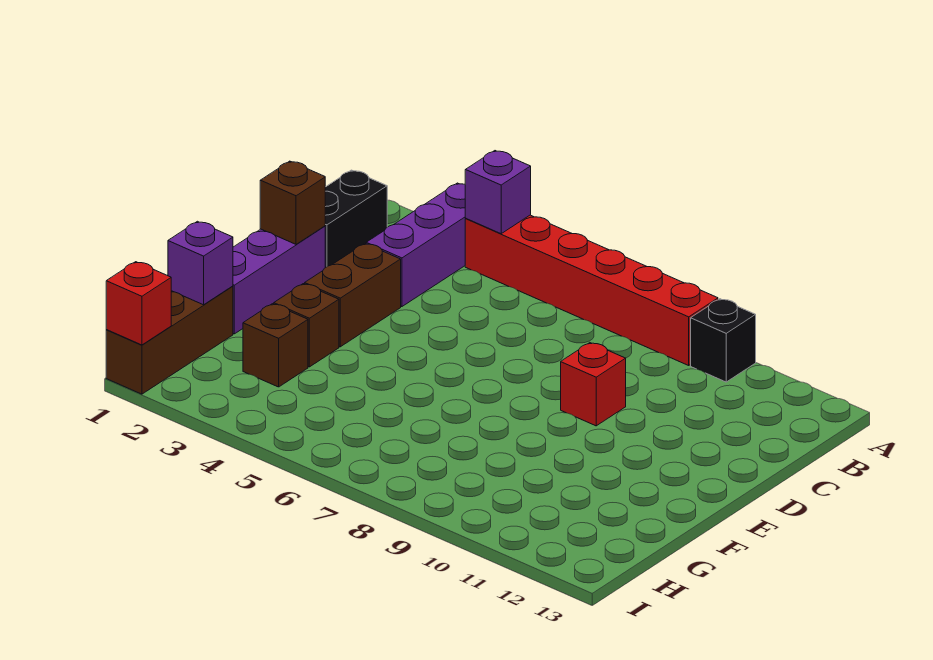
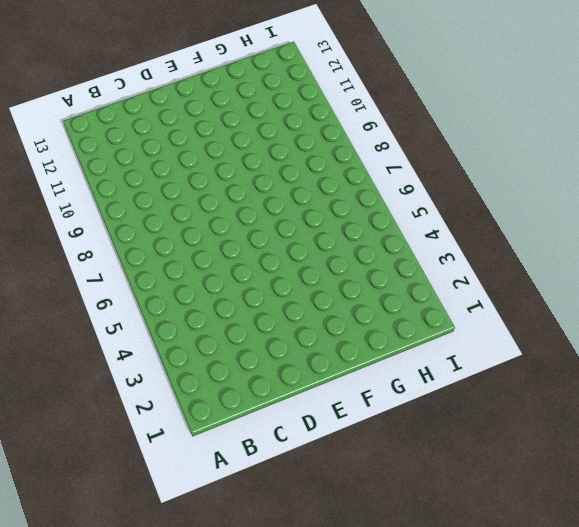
none -> purple brick A3:C3 level 1
none -> red brick A4:A9 level 1
none -> black brick A10 level 1

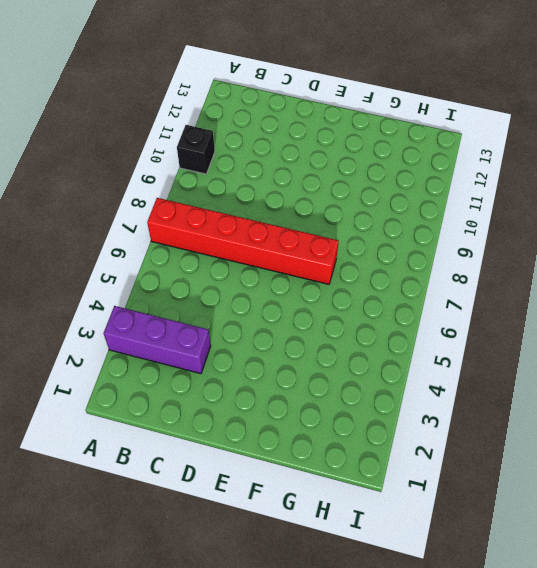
red brick A7:F7 level 1 -> red brick A4:A9 level 1
none -> black brick B1:C1 level 1
none -> purple brick D1:F1 level 1
none -> brown brick D3:E3 level 1

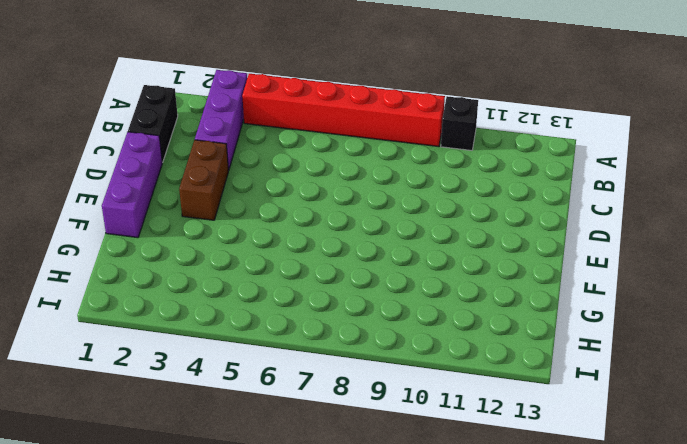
none -> red brick D9 level 1
none -> brown brick F3 level 1
none -> brown brick G1:I1 level 1

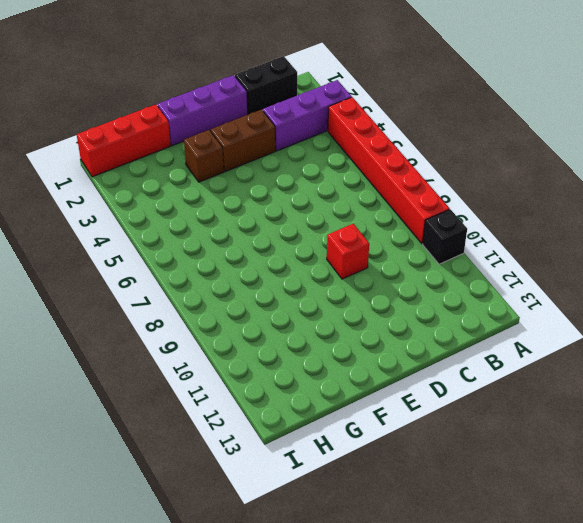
red brick G1:I1 level 1 -> brown brick G1:I1 level 1
none -> brown brick G3 level 1
none -> purple brick A4 level 2
none -> brown brick D1 level 2

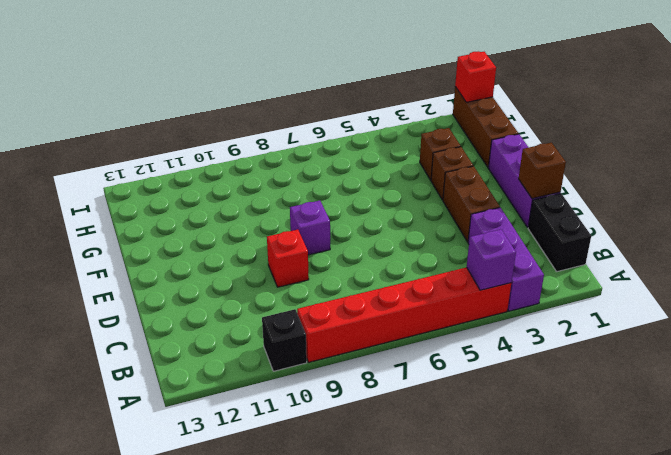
purple brick E8 level 1 -> purple brick G1 level 2

